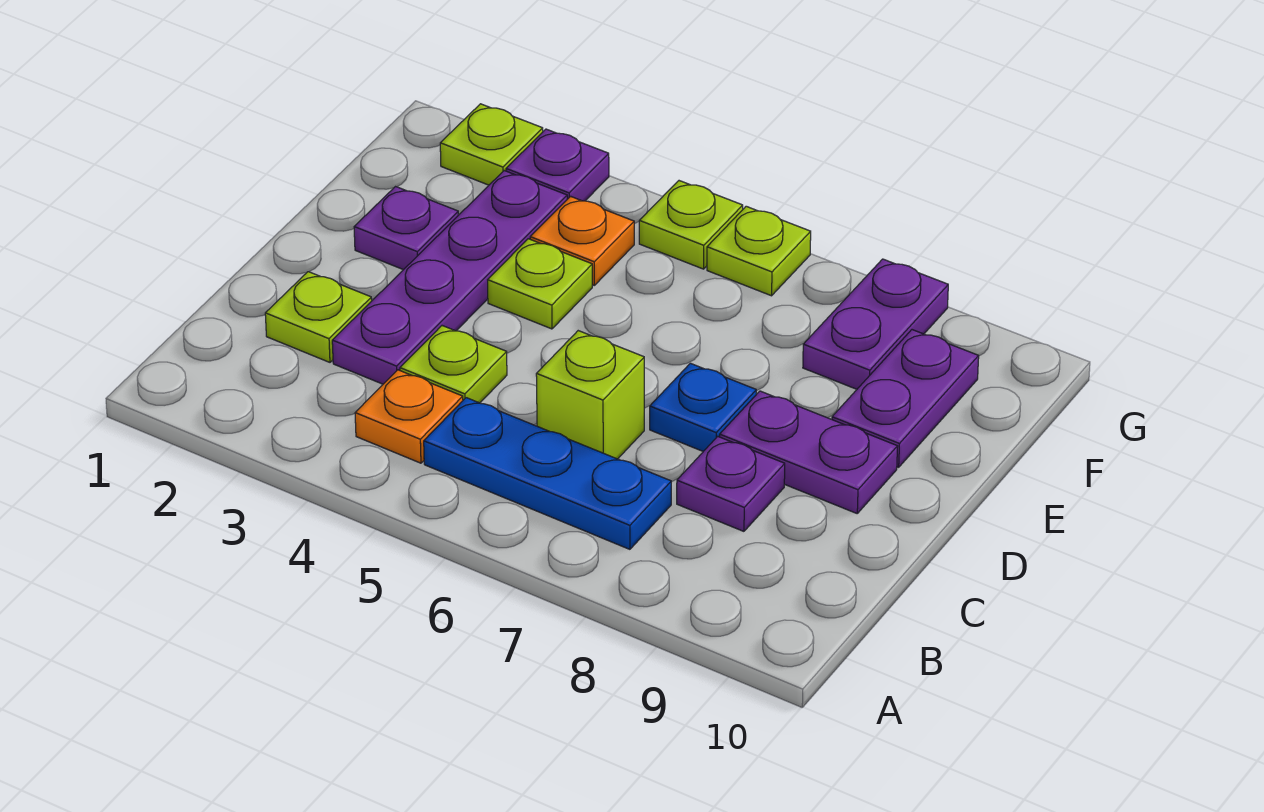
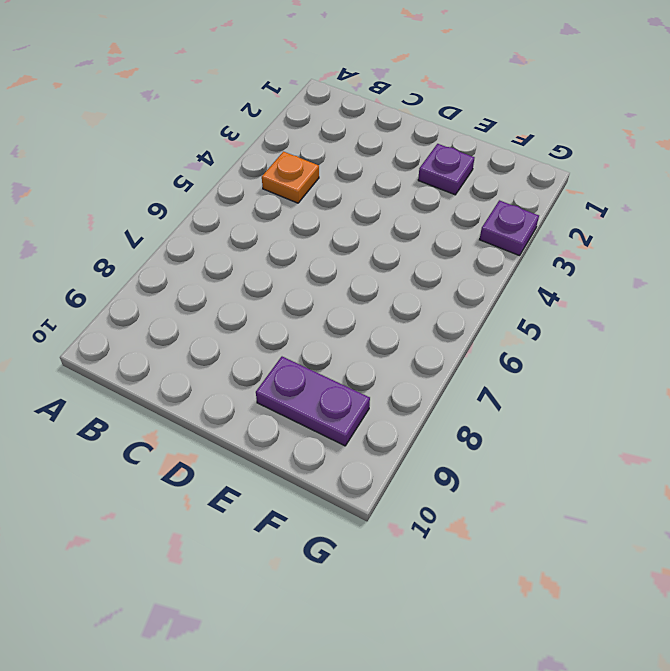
none -> blue plate B5:B7 level 1
none -> lime plate C2 level 1
none -> purple plate C3:F3 level 1

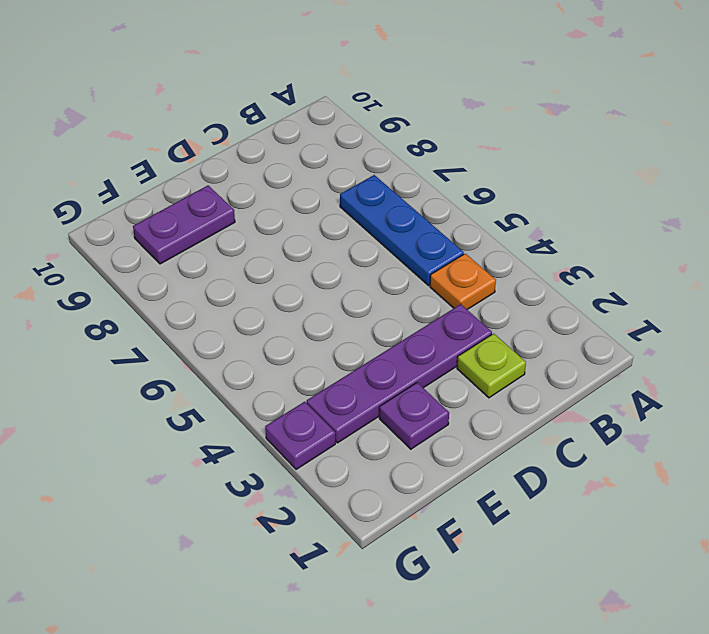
none -> lime plate C4 level 1
none -> lime brick C6 level 1
none -> purple plate C8 level 1

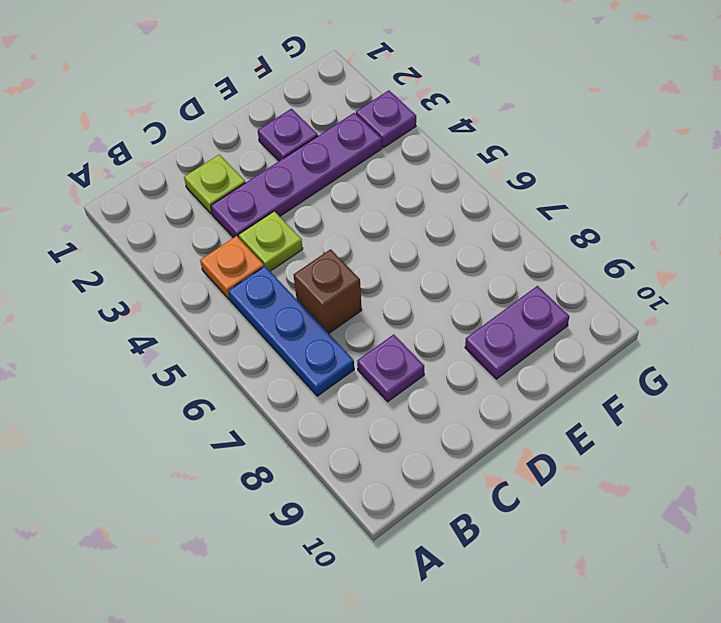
brown brick C6 level 1 -> lime brick C6 level 1
none -> blue plate D7 level 1
none -> purple plate D8:D9 level 1
none -> lime plate E4 level 1

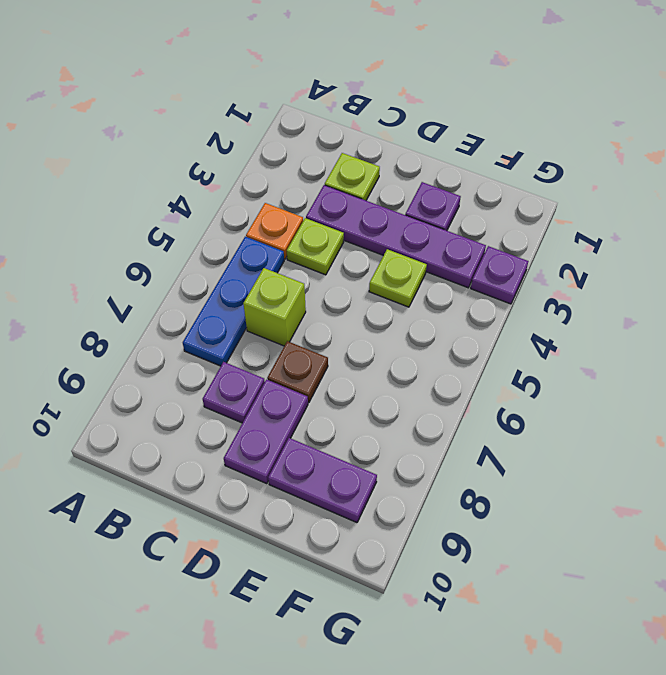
brown plate D7 level 1 -> blue plate D7 level 1
none -> orange plate F4 level 1
none -> purple plate F8:G8 level 1
none -> lime plate G2 level 1

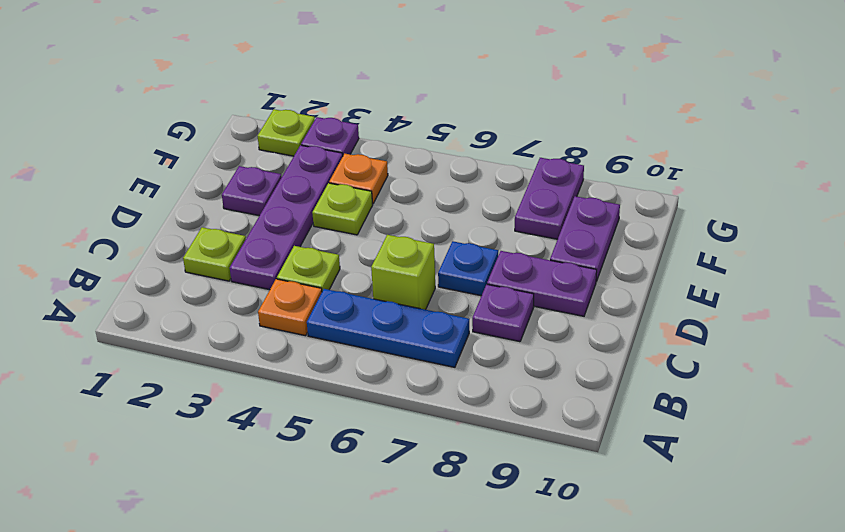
none -> lime plate G5 level 1
none -> lime plate G6 level 1

